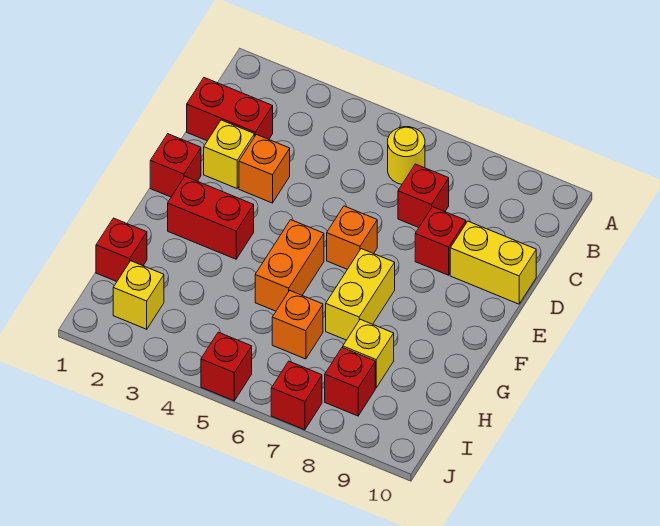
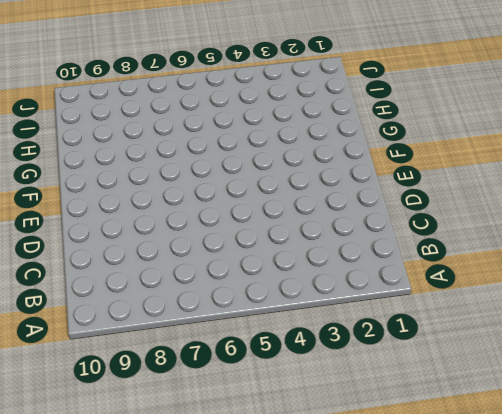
none -> yellow round brick B6 level 1
none -> red brick C1:C2 level 1
none -> red brick C7 level 1

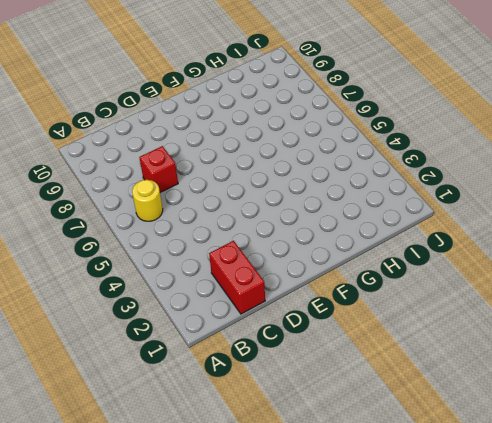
none -> yellow brick D2 level 1
none -> orange brick D3 level 1
none -> red brick D8 level 1

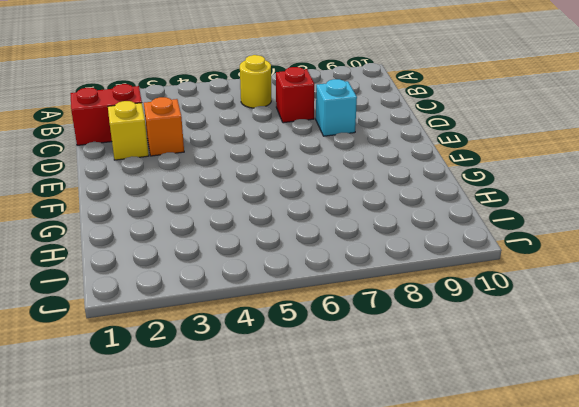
cyan brick D8 level 1 -> red brick D8 level 1
none -> yellow brick D9:D10 level 1
none -> red brick E1 level 1
none -> orange brick E6 level 1

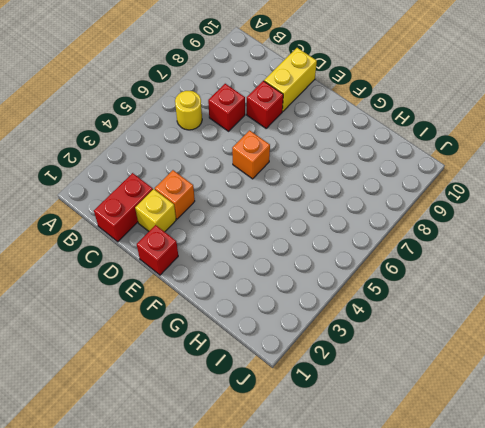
none -> red brick F2:F3 level 1
none -> orange brick F5:G5 level 1
none -> yellow brick F7:G7 level 1

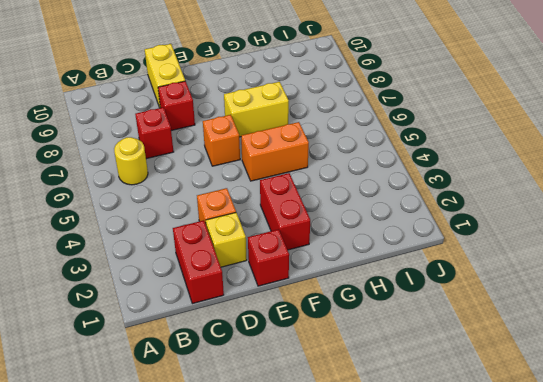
none -> red brick H1 level 1
none -> orange brick H6 level 1
none -> yellow brick H8 level 1

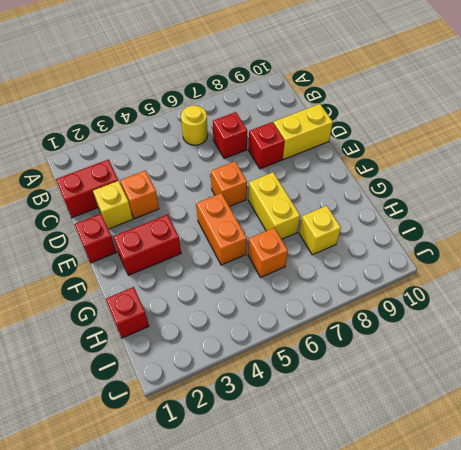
none -> yellow brick I2 level 1
none -> red brick I8 level 1
none -> red brick J5 level 1

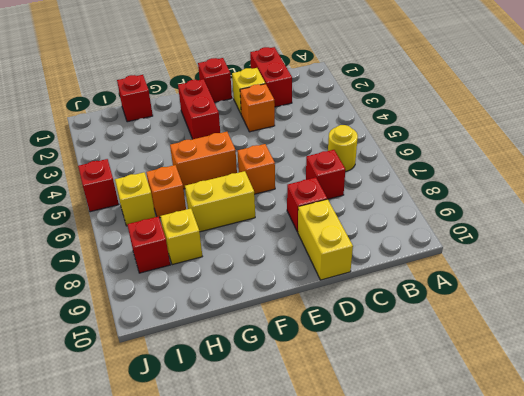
yellow brick I6 level 1 -> yellow brick I2 level 1
none -> red brick J7 level 1

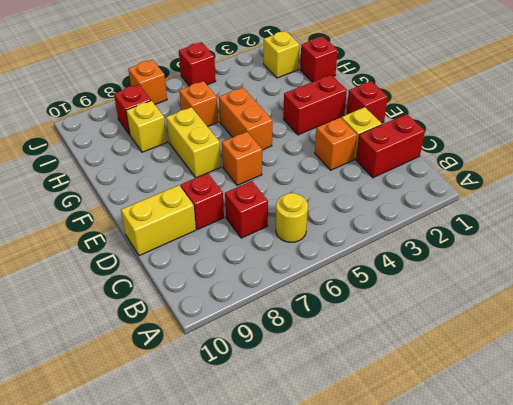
orange brick J7 level 1 -> red brick J7 level 1

